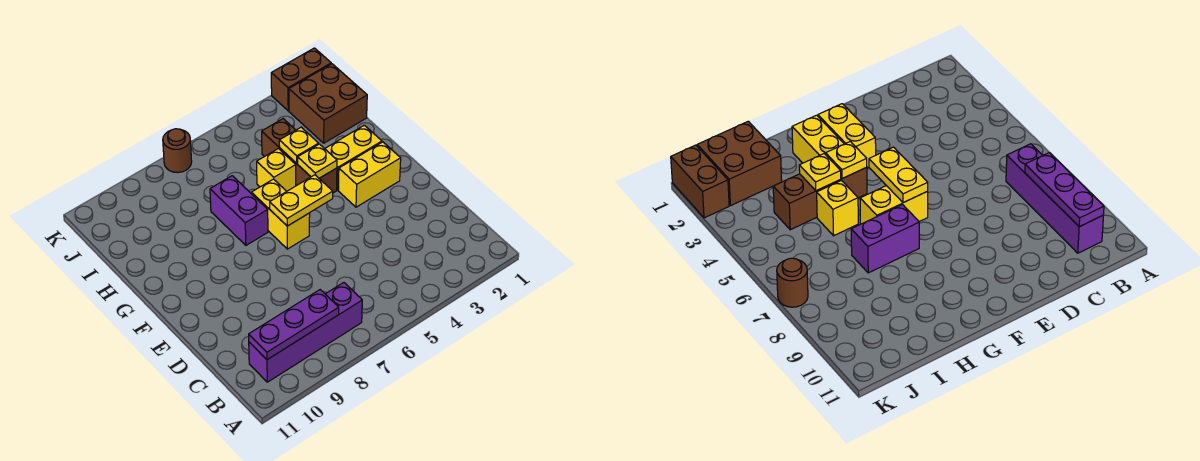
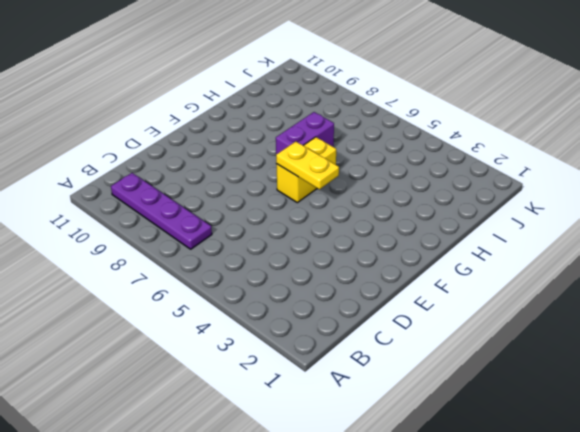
purple plate B7:B10 level 1 -> purple brick B7:B10 level 1
none -> yellow brick F2:F3 level 1
none -> yellow brick G2:G3 level 1
none -> brown brick G4:I4 level 1

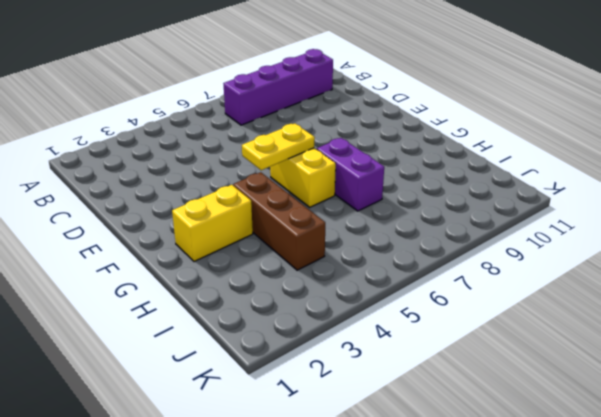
none -> yellow brick F2:F3 level 1
none -> yellow brick H5 level 1
none -> brown brick I1:J2 level 1

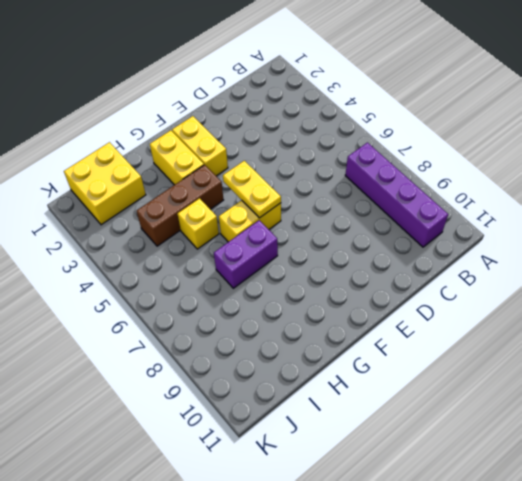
yellow brick I1:J2 level 1 -> brown brick I1:J2 level 1
none -> brown brick K1:K2 level 1
none -> brown round brick K7 level 1
none -> purple plate B8:B10 level 2

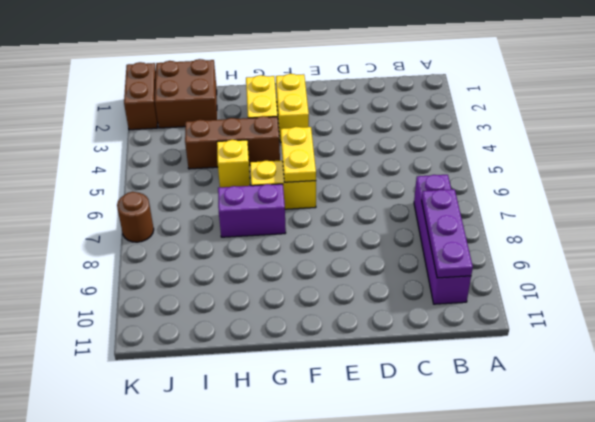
none -> yellow plate G4 level 2
none -> yellow plate H4 level 2

